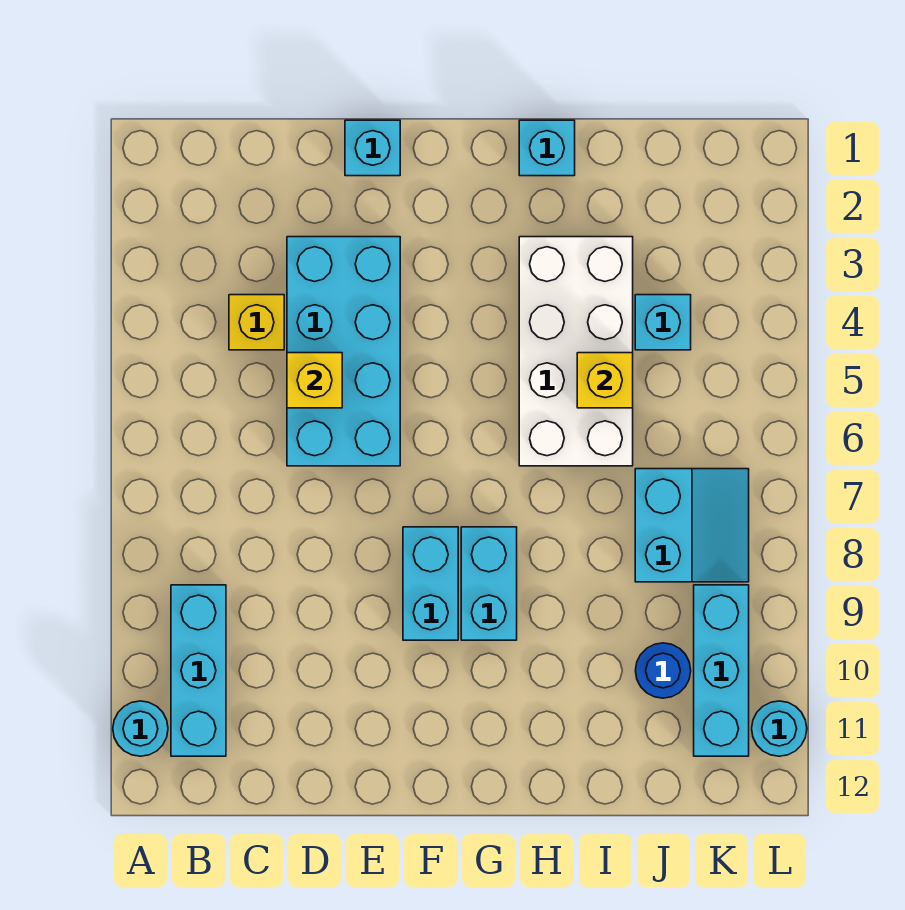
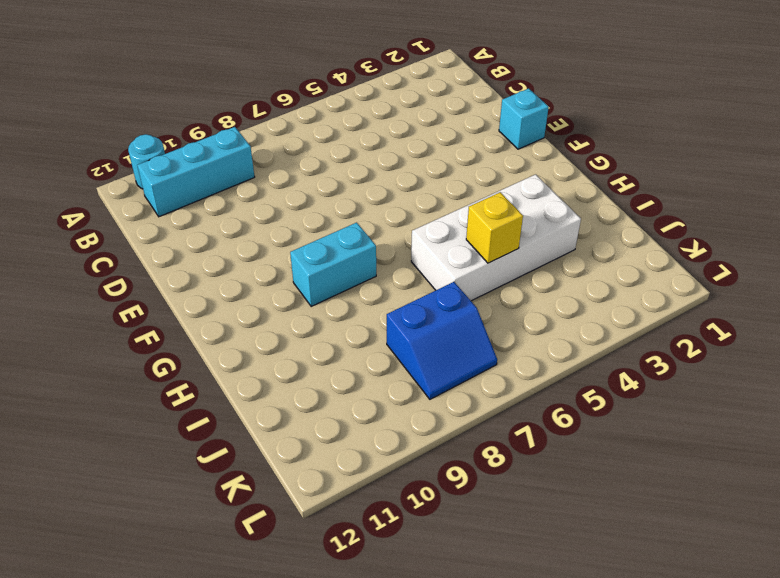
blue slope J7:K8 level 1 top J -> cyan slope J7:K8 level 1 top J
none -> yellow brick C4 level 1
none -> cyan brick D3:E6 level 1
none -> cyan brick F8:F9 level 1

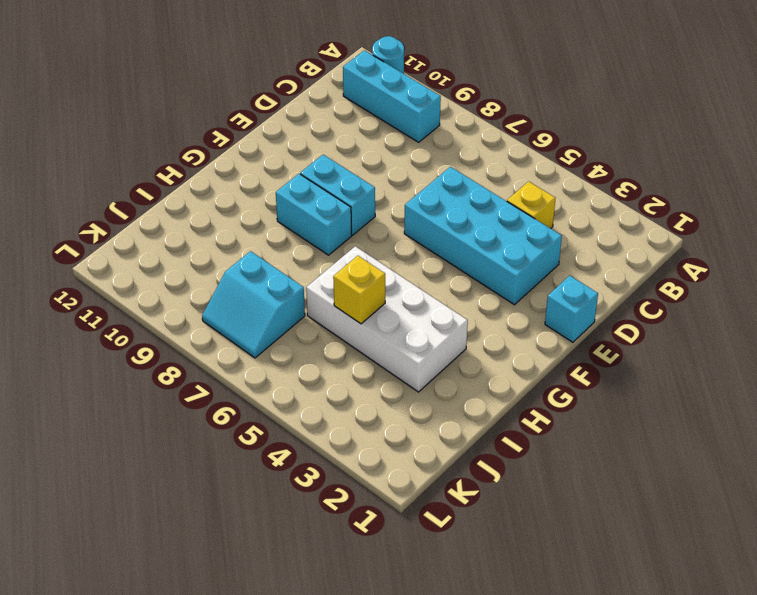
none -> cyan brick H1 level 1
none -> cyan brick J4 level 1
none -> blue round brick J10 level 1

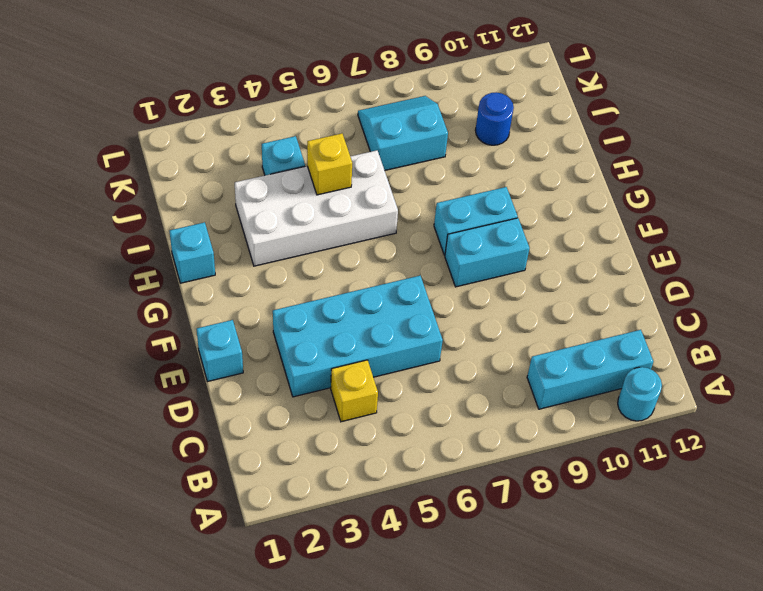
none -> cyan brick K9:K11 level 1
none -> cyan round brick L11 level 1
none -> yellow brick D5 level 2

